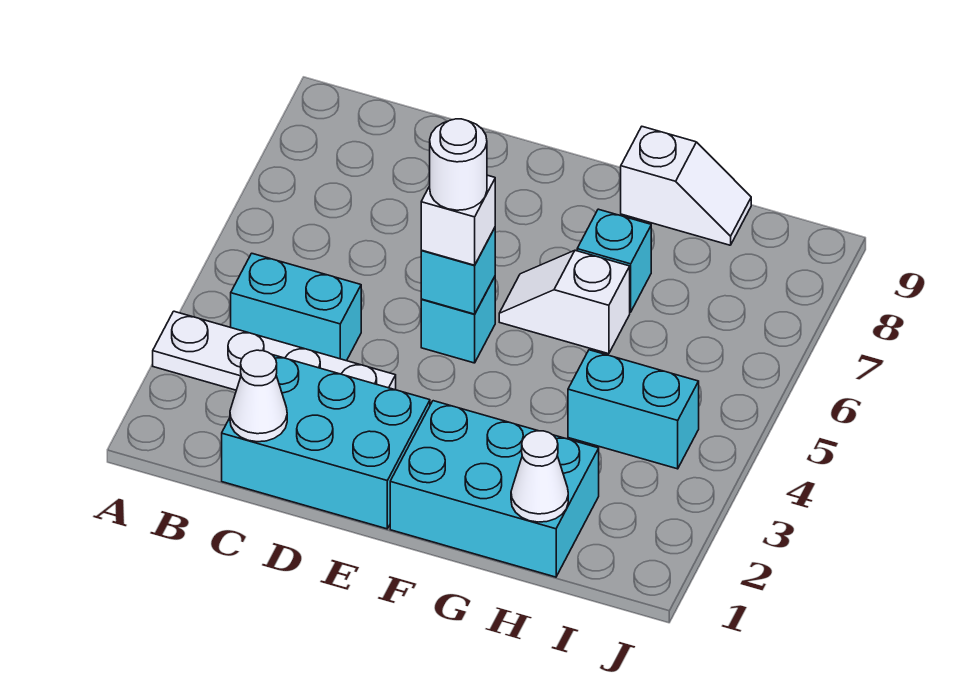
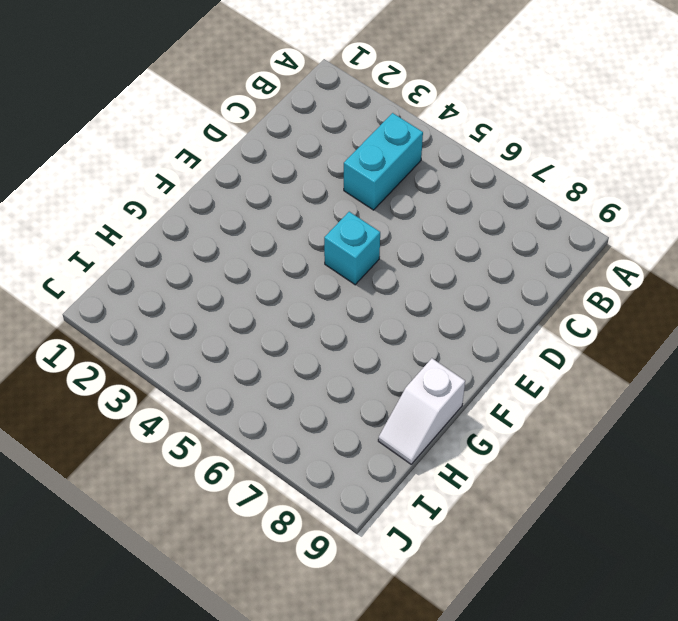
none -> white plate A3:D3 level 1
none -> cyan brick C1:E2 level 1
none -> cyan brick F1:H2 level 1

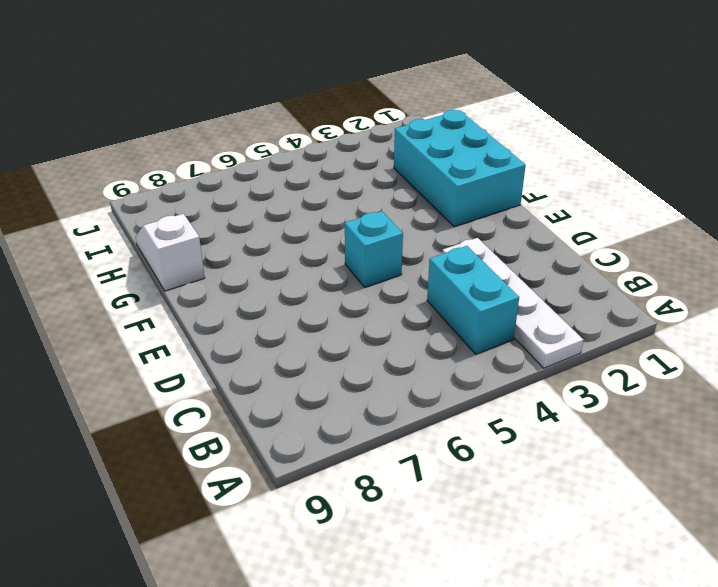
none -> cyan brick C1:E2 level 1
none -> white slope F6:G6 level 1 top G
none -> cyan brick G7 level 1

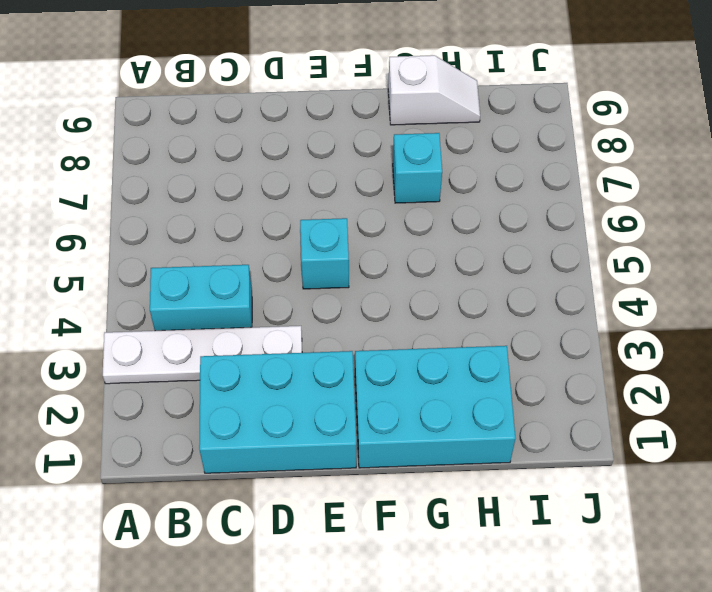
none -> white slope F6:G6 level 1 top G
none -> cyan brick H4:I4 level 1
none -> white cone C1 level 2

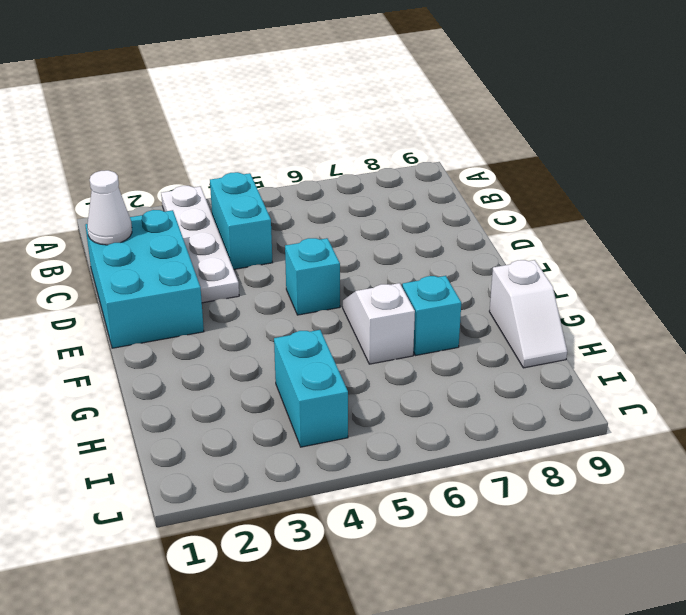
none -> cyan brick F1:H2 level 1
none -> cyan brick E5 level 2
none -> white cone H1 level 2

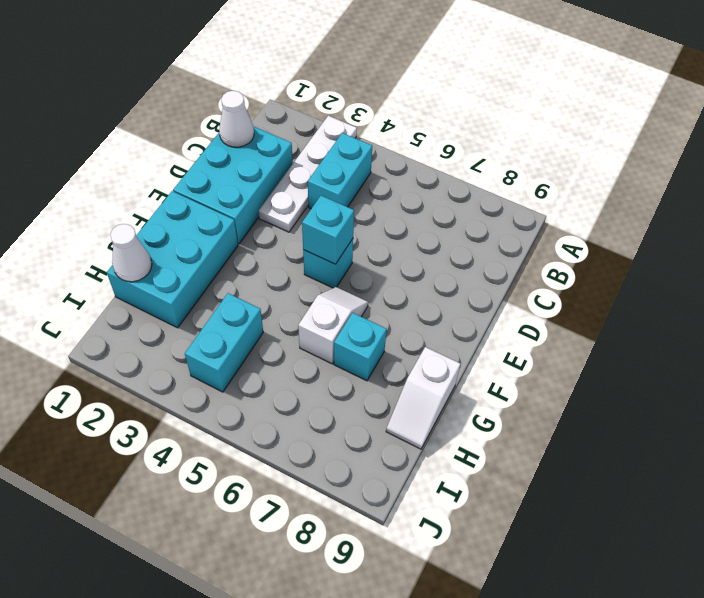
none -> white brick E5 level 3
none -> white round brick E5 level 4

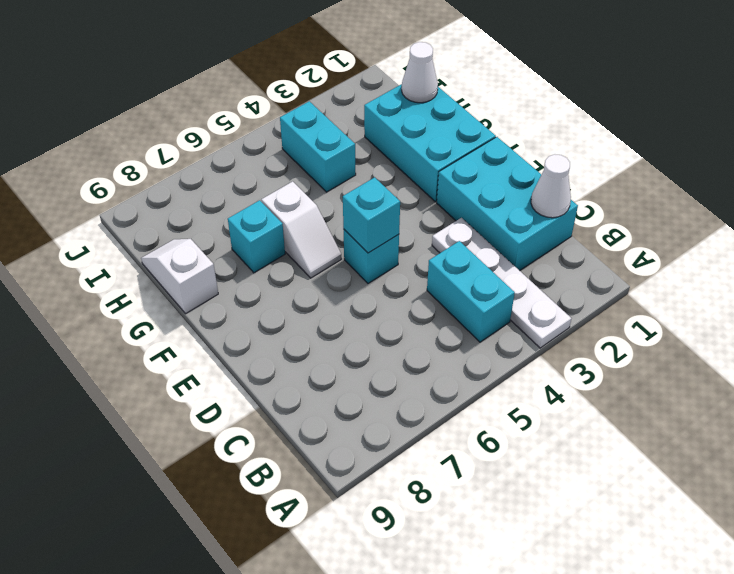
none -> white brick E5 level 3
none -> white round brick E5 level 4

